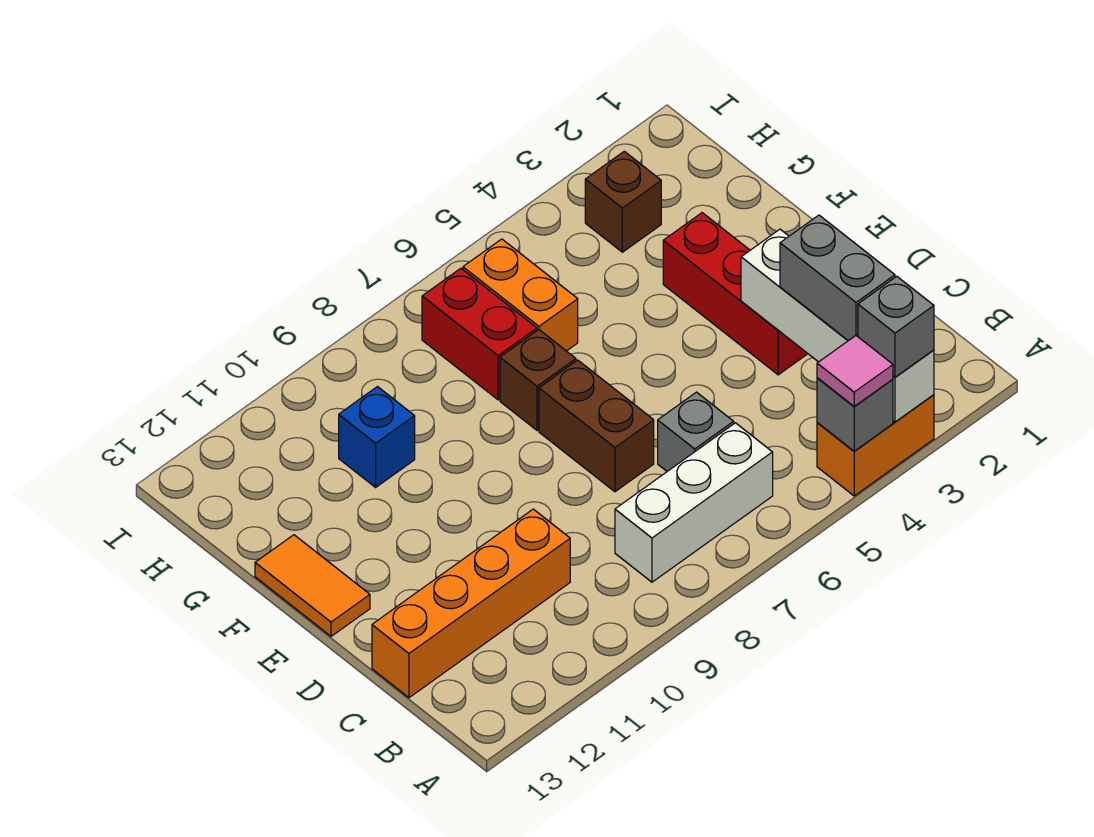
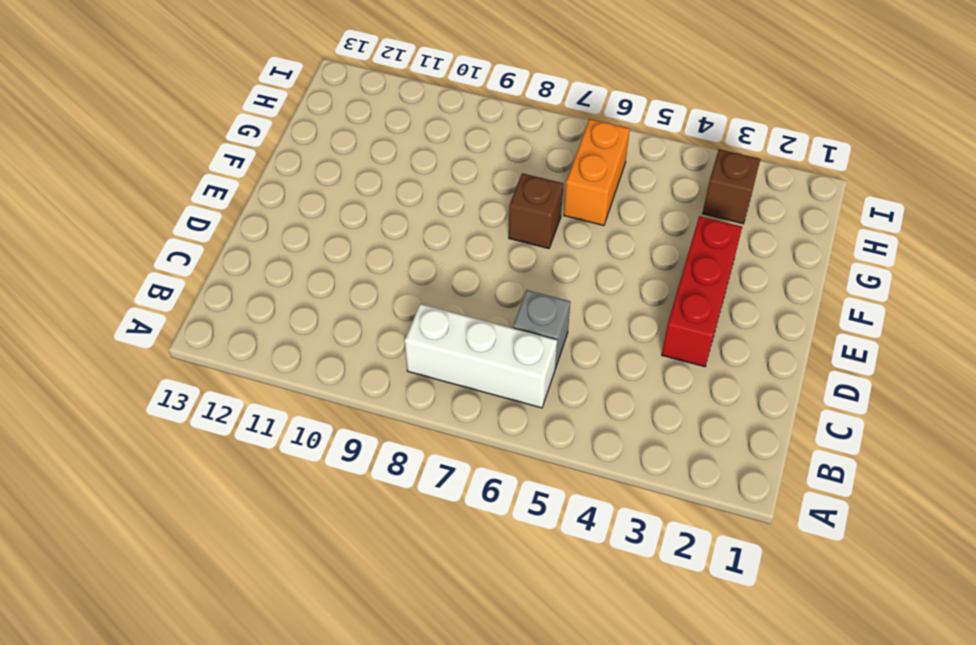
none -> orange brick A3:A4 level 1
none -> orange brick C10:C13 level 1
none -> brown brick D7:E7 level 1

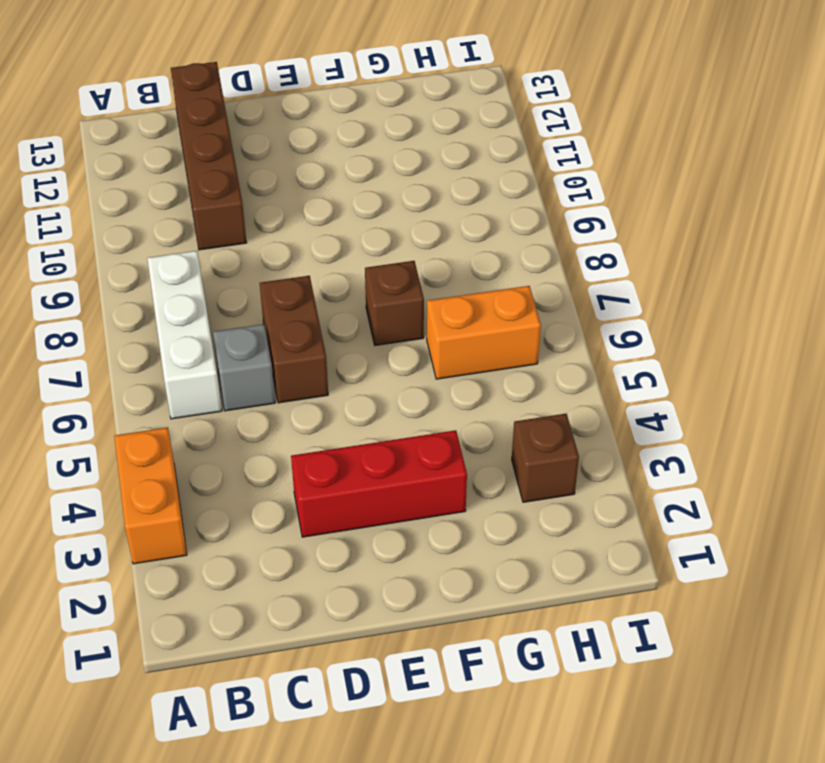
brown brick C10:C13 level 1 -> orange brick C10:C13 level 1
brown brick D6:D7 level 1 -> brown brick D7:E7 level 1
none -> orange tile E13:F13 level 1
none -> red brick G7:H7 level 1
none -> blue brick G10 level 1

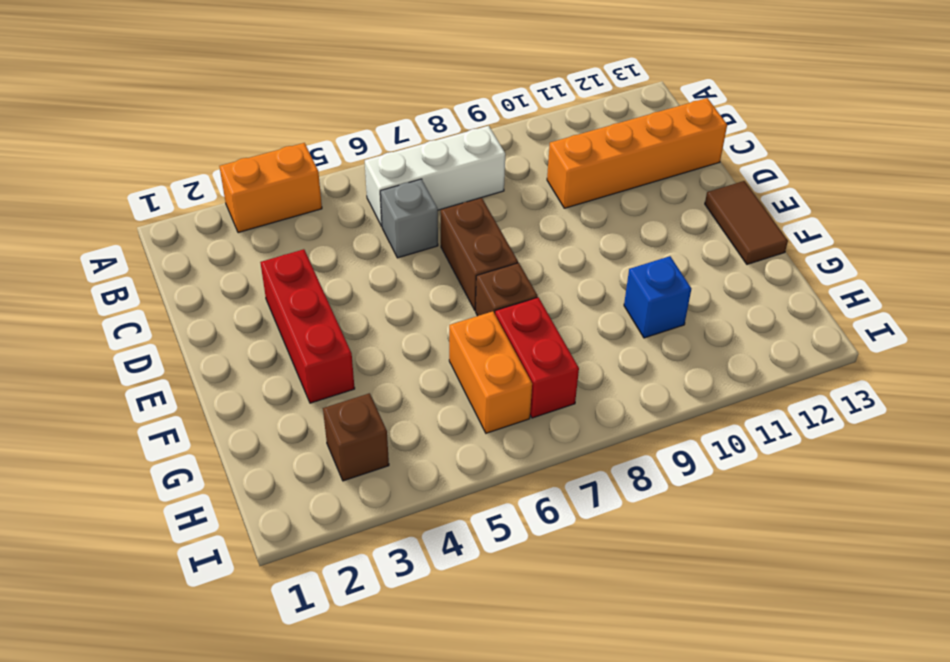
brown tile E13:F13 level 1 -> orange tile E13:F13 level 1
none -> white brick A3:D3 level 2
none -> grey brick A4 level 2
none -> grey brick A3 level 3

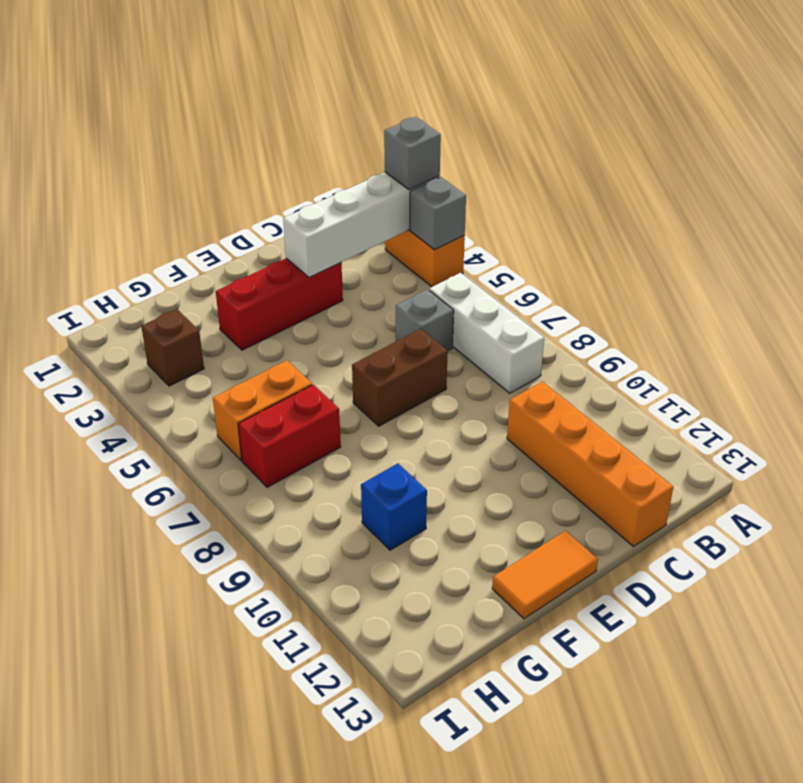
none -> brown brick F7 level 1
none -> pink tile A4 level 3
none -> grey brick B3:C3 level 3

